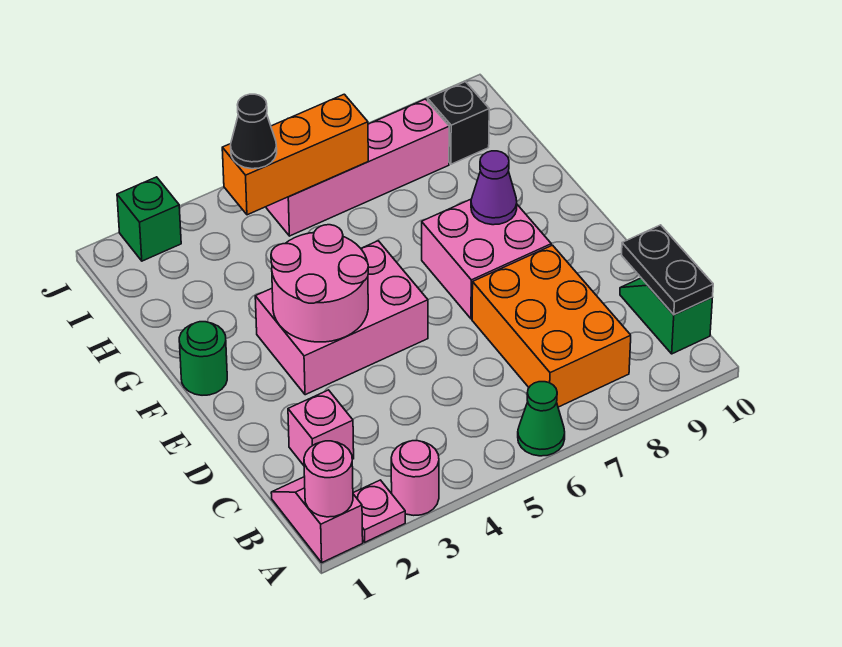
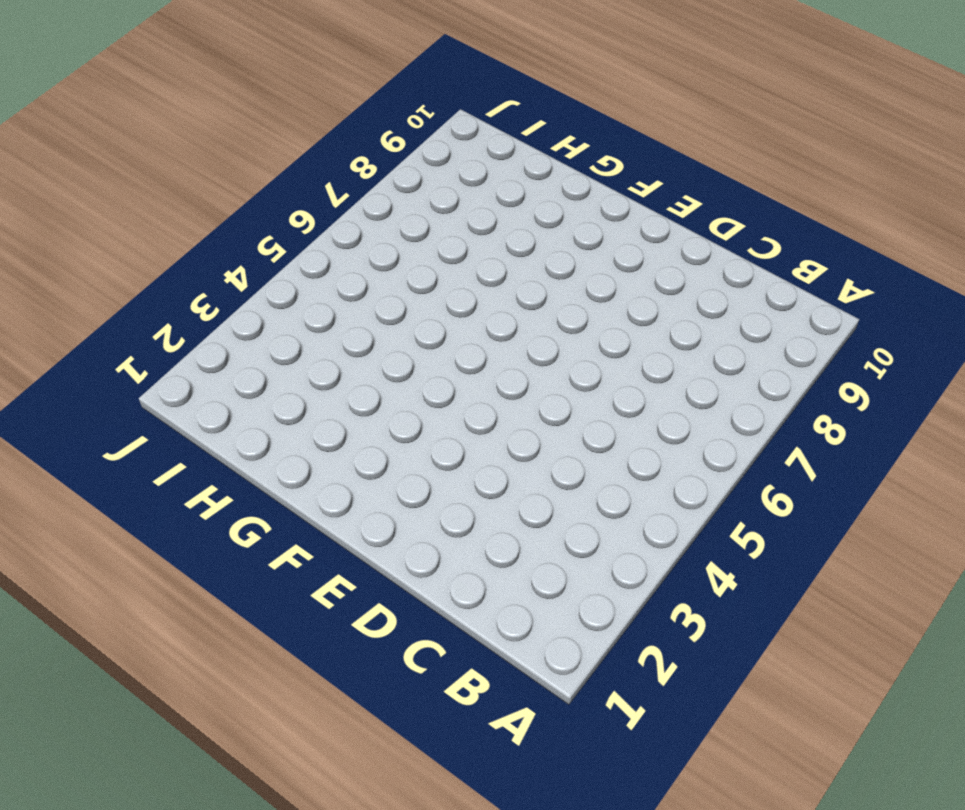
none -> pink slope A1:B1 level 1 top A
none -> pink plate A2 level 1
none -> pink round brick A3 level 1

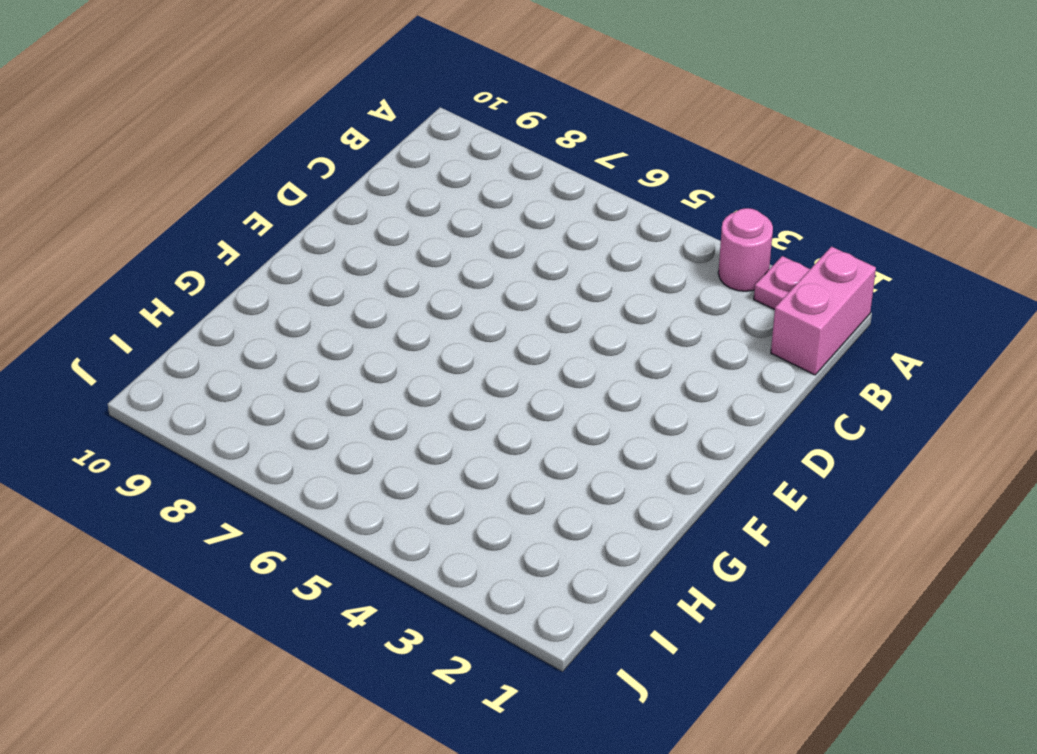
pink brick A1:B1 level 1 -> pink slope A1:B1 level 1 top A
none -> green cone A6 level 1
none -> orange brick B7:D8 level 1
none -> green slope B10:C10 level 1 top B

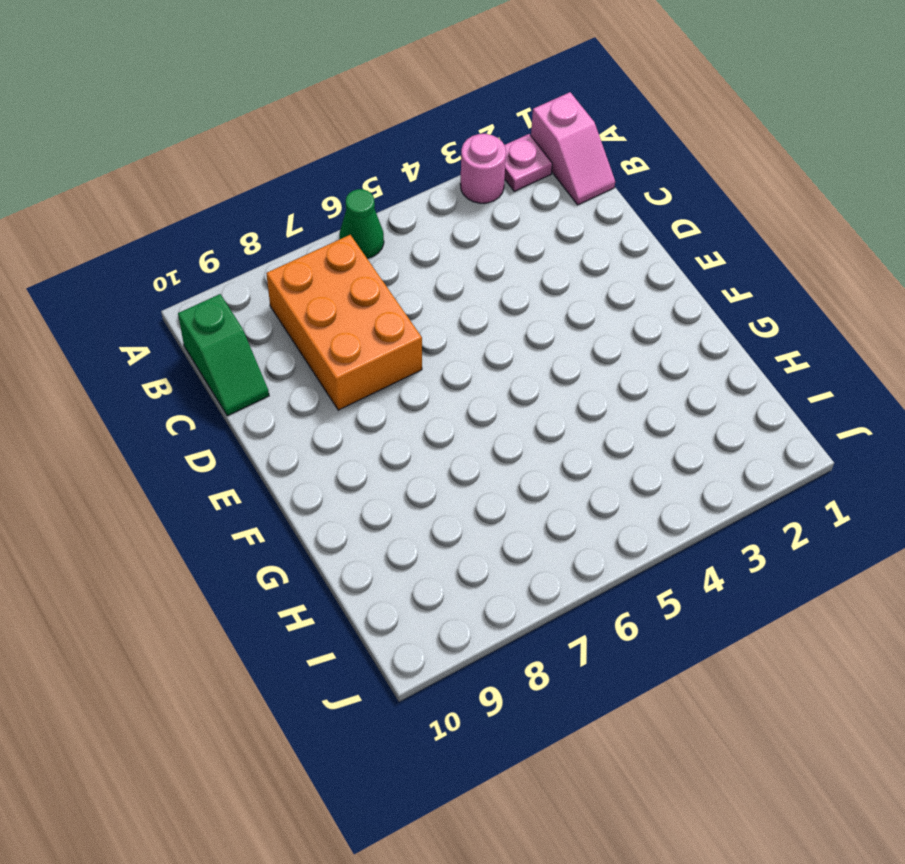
none -> pink brick C2 level 1
none -> pink brick E3:F5 level 1
none -> pink brick E7:F8 level 1

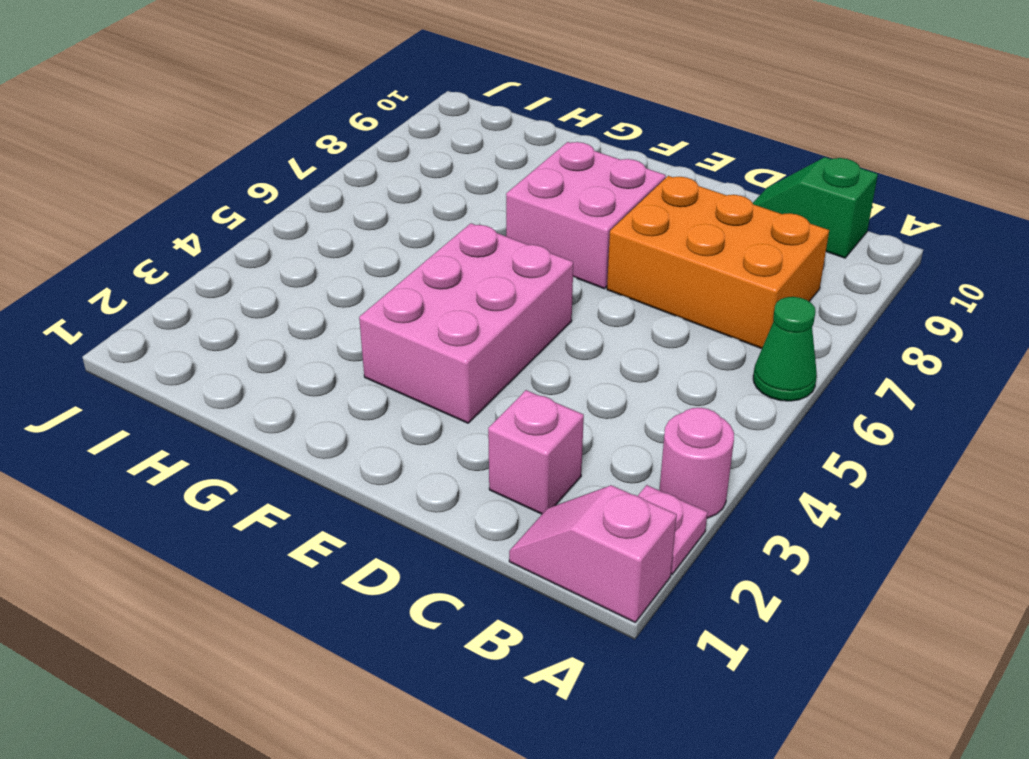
none -> green round brick F1 level 1
none -> pink brick I5:I8 level 1
none -> black brick I9 level 1

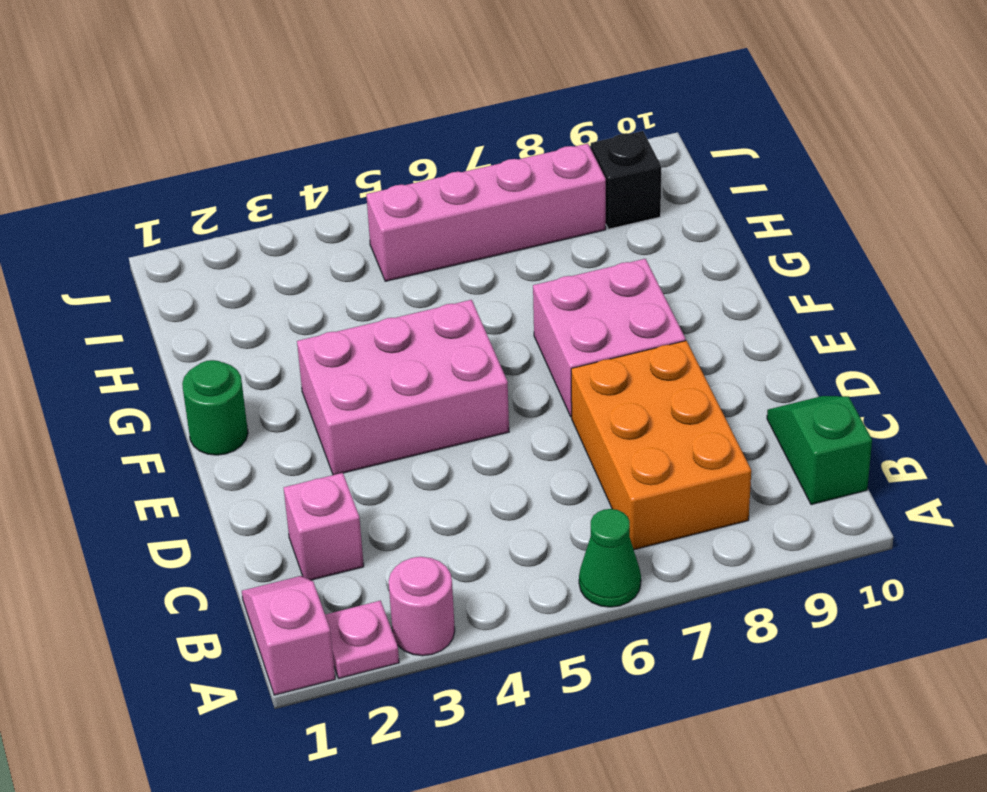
none -> green brick J2 level 1
none -> pink round brick A1 level 2
none -> black plate B10:C10 level 2

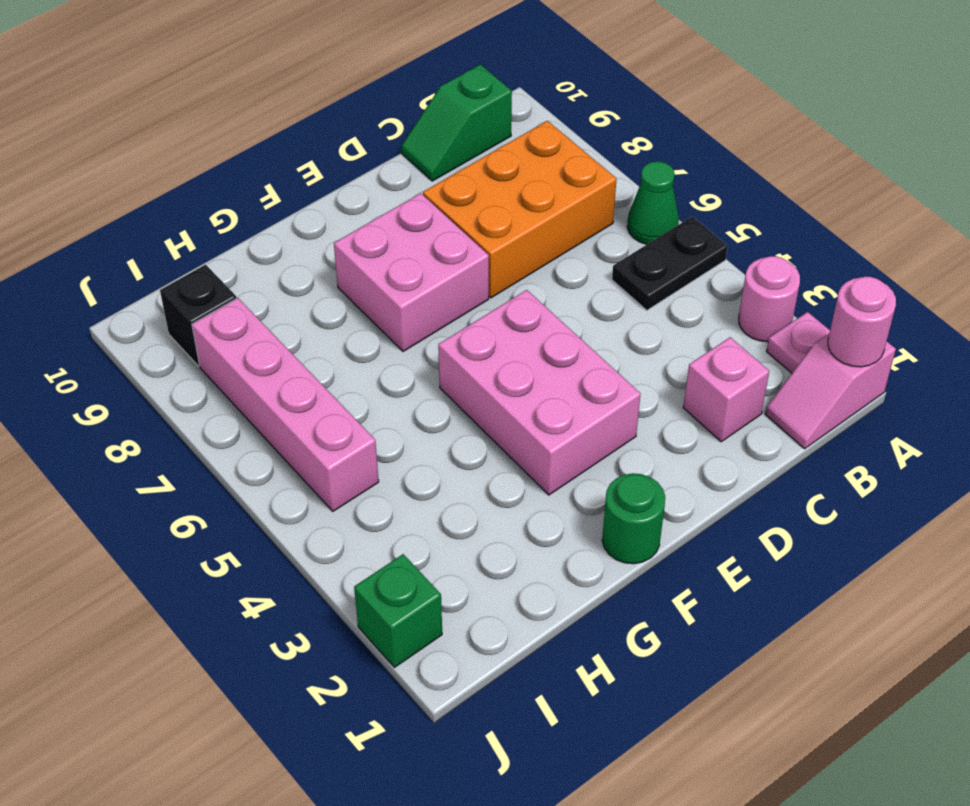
black plate A5:B5 level 1 -> black plate B10:C10 level 2
none -> pink round brick E3:F4 level 2
none -> purple cone F8 level 2
none -> orange brick I4:I6 level 2

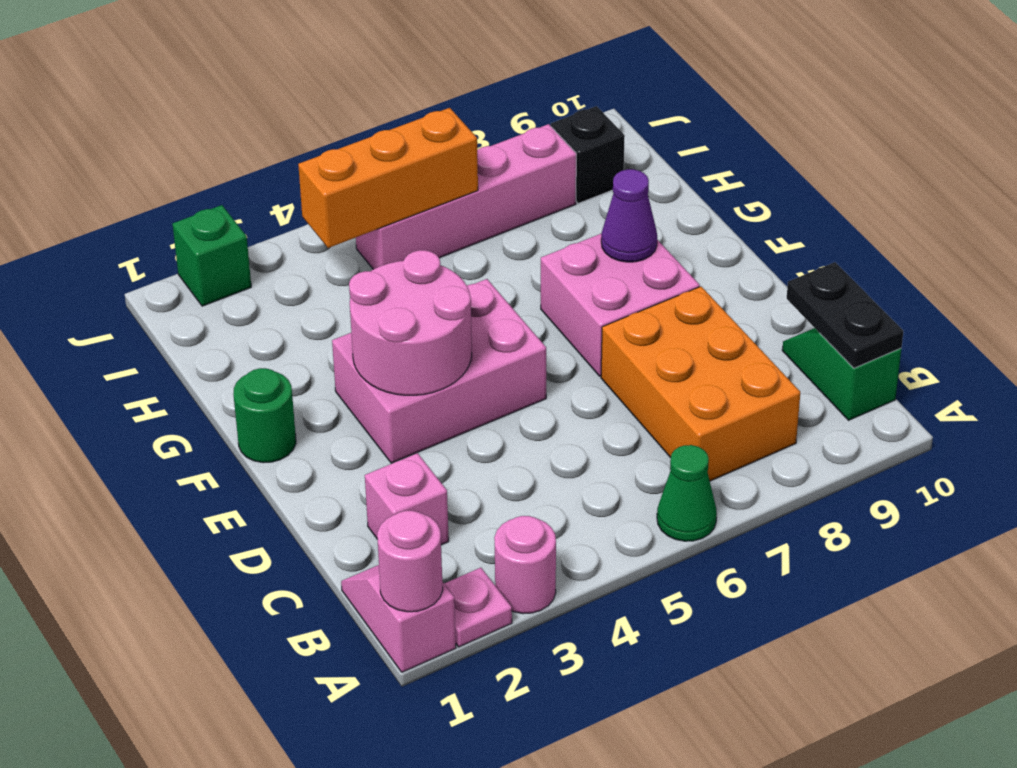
none -> black cone I4 level 3

